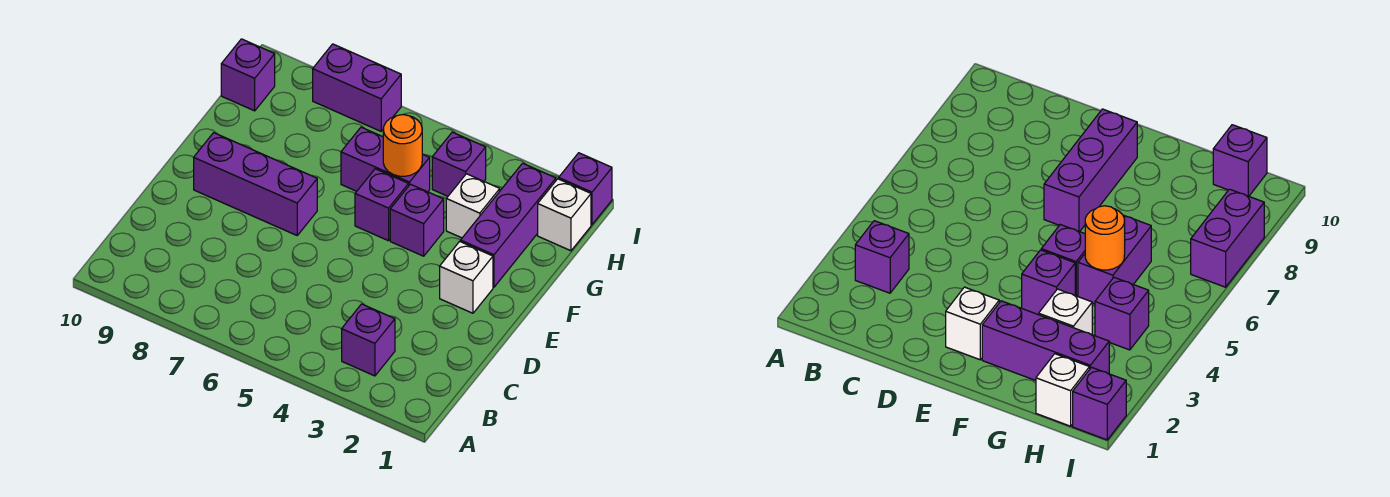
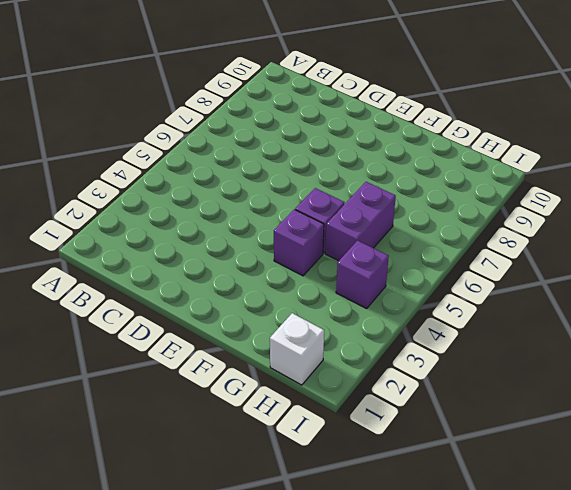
none -> purple brick B3 level 1
none -> white brick E2 level 1
none -> purple brick E7:E9 level 1

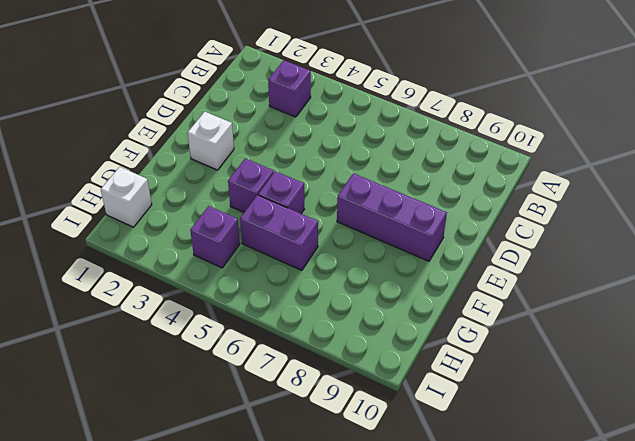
none -> purple brick F2:H2 level 1
none -> white brick G3 level 1
none -> purple brick H10 level 1

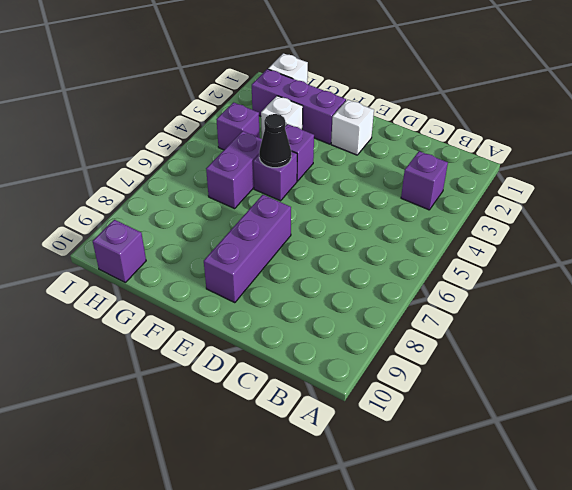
black cone F5 level 2 -> none
none -> purple brick I1 level 1
none -> purple brick I7:I8 level 1
none -> orange round brick G5 level 2

